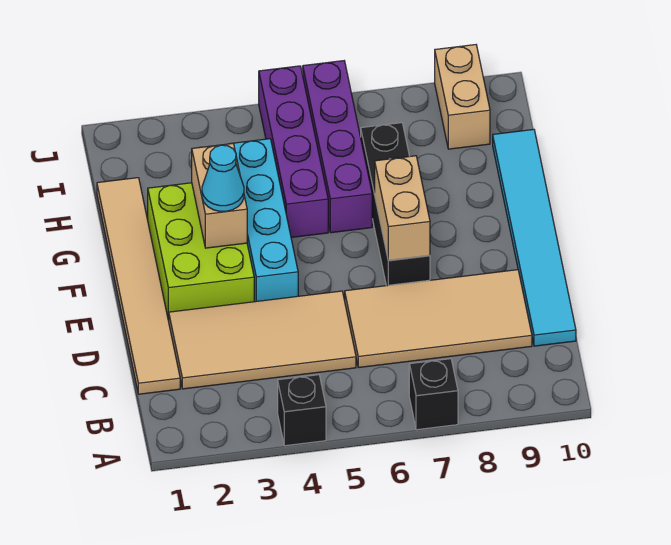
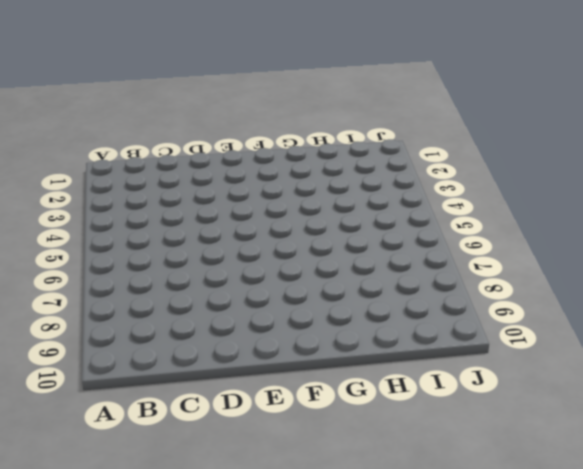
none -> black brick A4 level 1
none -> black brick A7 level 1
none -> tan tile C1:H1 level 1

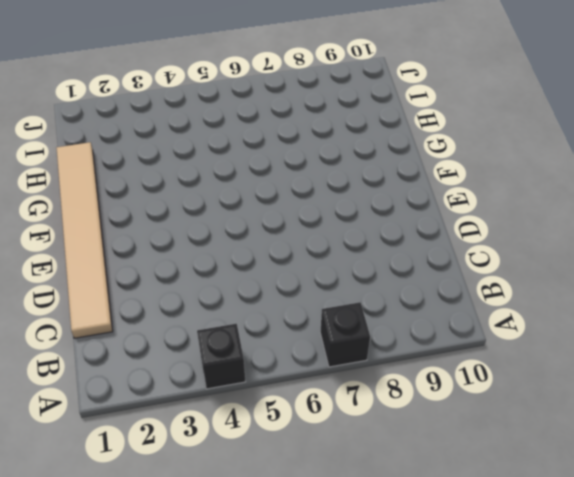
none -> tan tile C2:D5 level 1
none -> tan tile C6:D9 level 1
none -> cyan tile C10:H10 level 1

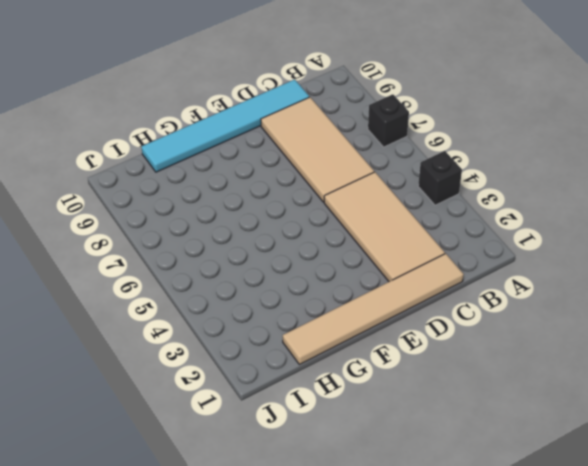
none -> lime brick E2:G3 level 1
none -> cyan brick E4:H4 level 1
none -> black brick E7:H7 level 1

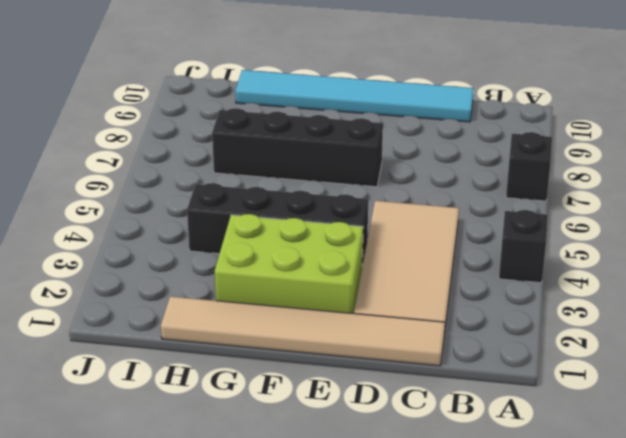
black brick E4:H4 level 1 -> cyan brick E4:H4 level 1
none -> tan tile C6:D9 level 1
none -> purple brick G5:J5 level 1
none -> purple brick G6:J6 level 1

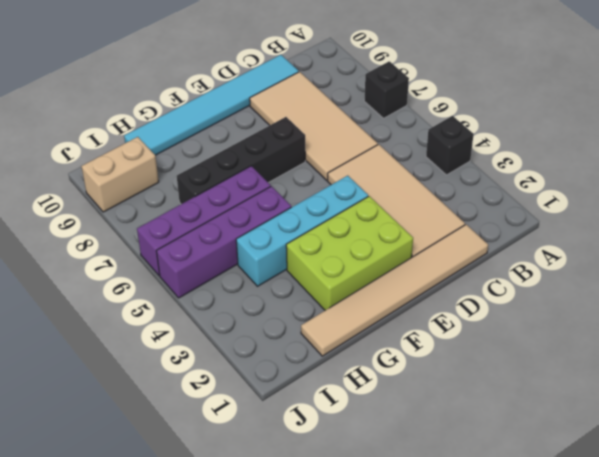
none -> tan brick E7:F7 level 2
none -> tan brick F3:G3 level 2
none -> cyan cone F3 level 3

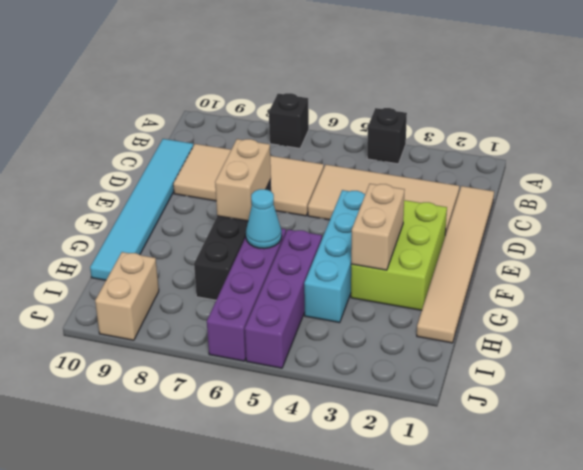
cyan cone G6 level 2 -> cyan cone F3 level 3

